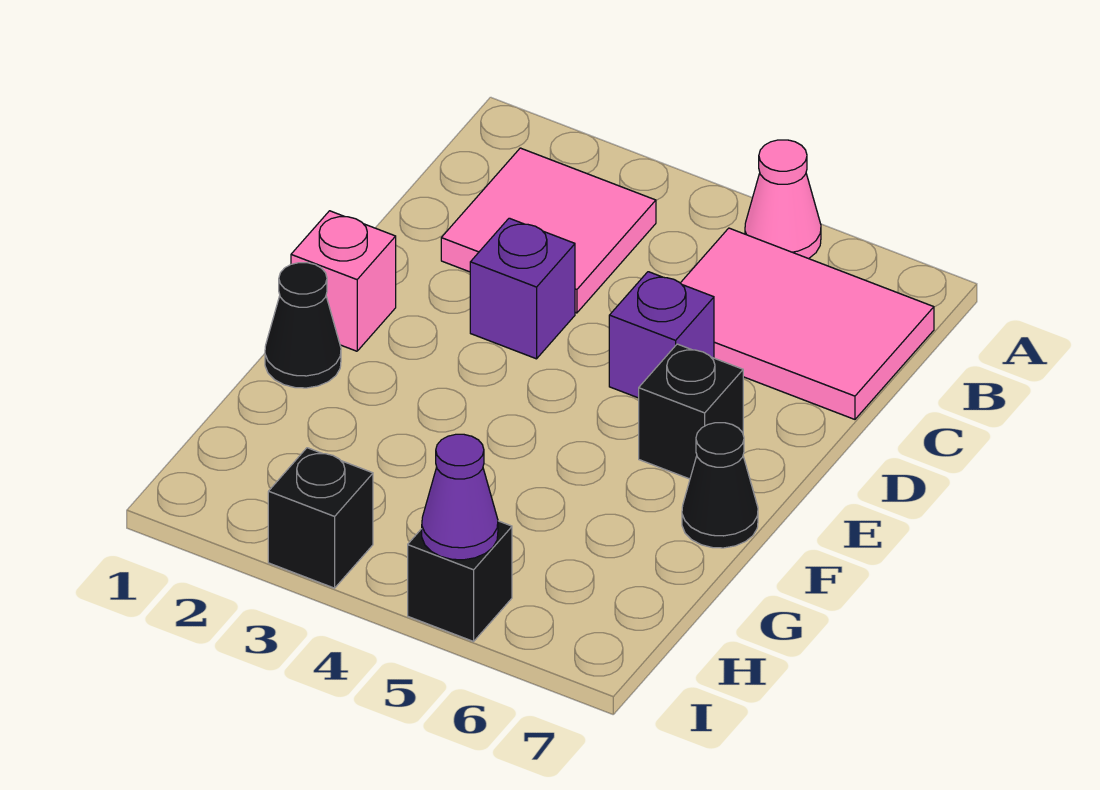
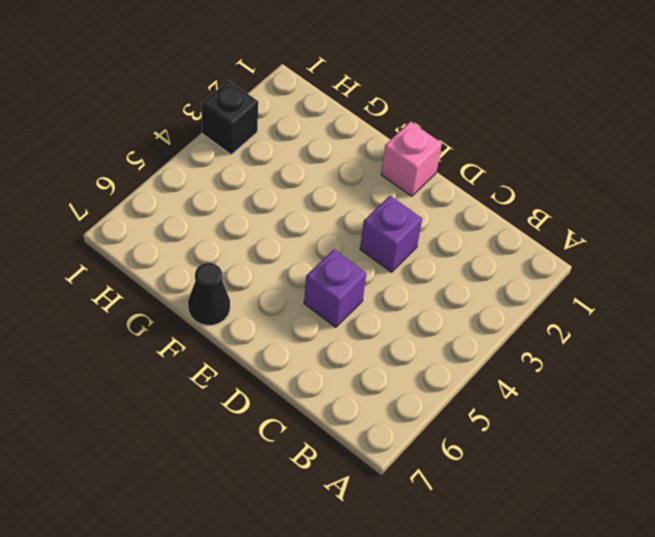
none -> pink cone A5 level 1
none -> pink tile B2:C3 level 1
none -> pink tile B5:C7 level 1

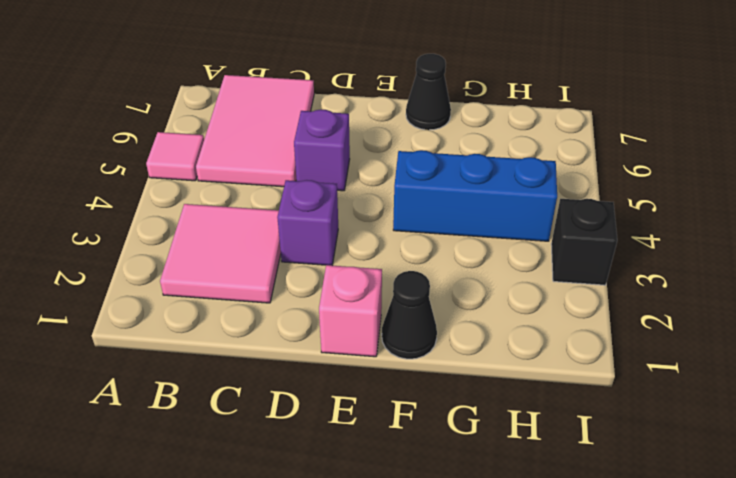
pink tile A5 level 1 -> pink cone A5 level 1
blue brick F4:H4 level 1 -> none
none -> black brick E6 level 1
none -> black brick I5 level 1
none -> purple cone I5 level 2

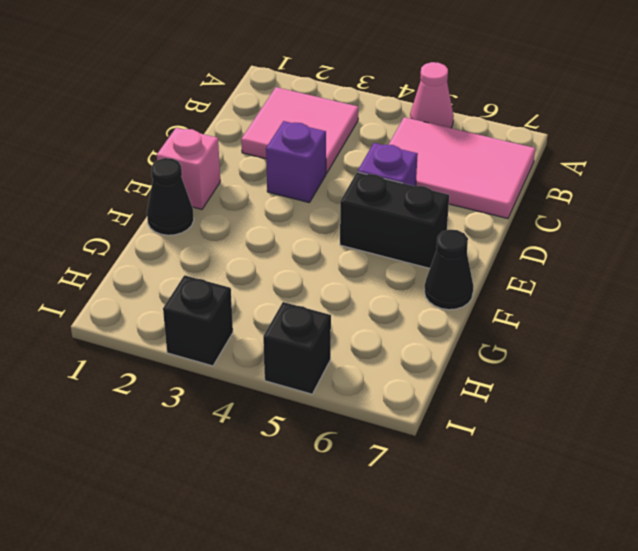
black brick E5:E6 level 1 -> black brick E6 level 1
none -> purple cone I5 level 2

